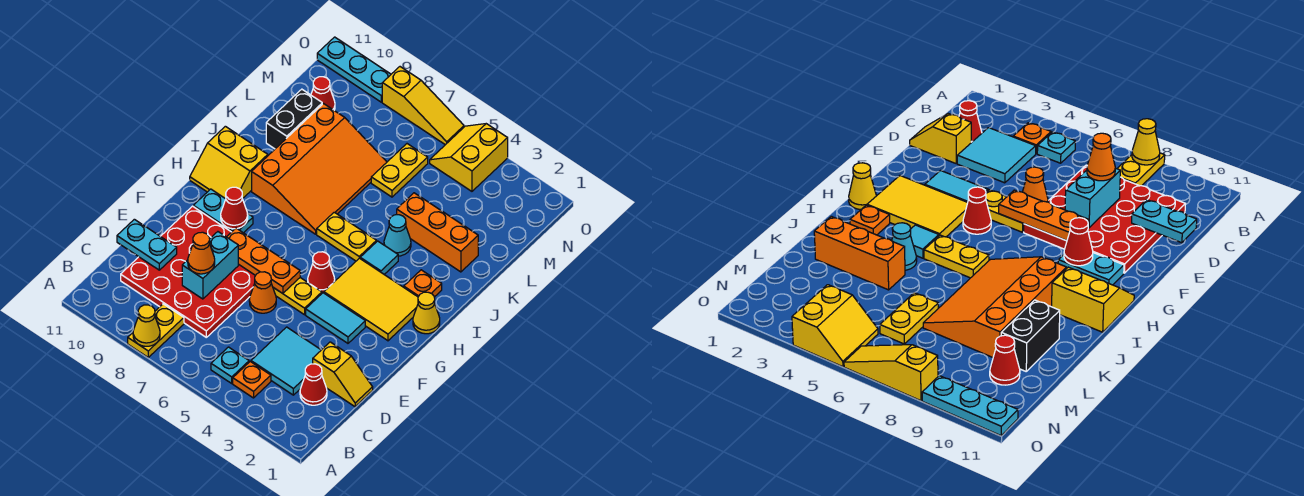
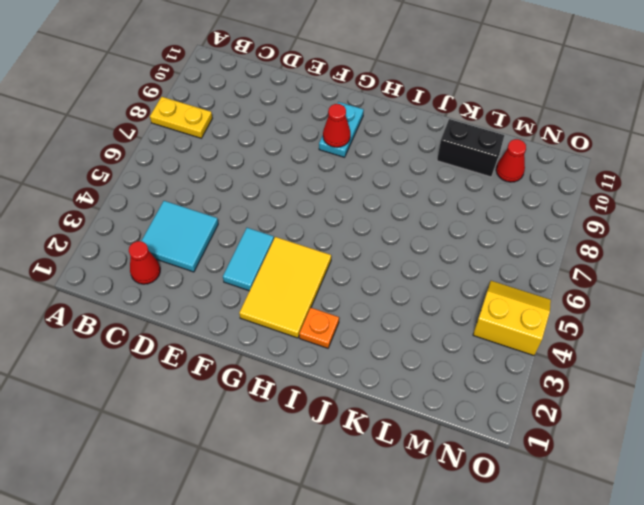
none -> orange plate B4 level 1
none -> cyan plate B5 level 1
none -> red plate C7:F10 level 1
none -> yellow slope D1:D2 level 1 top 2

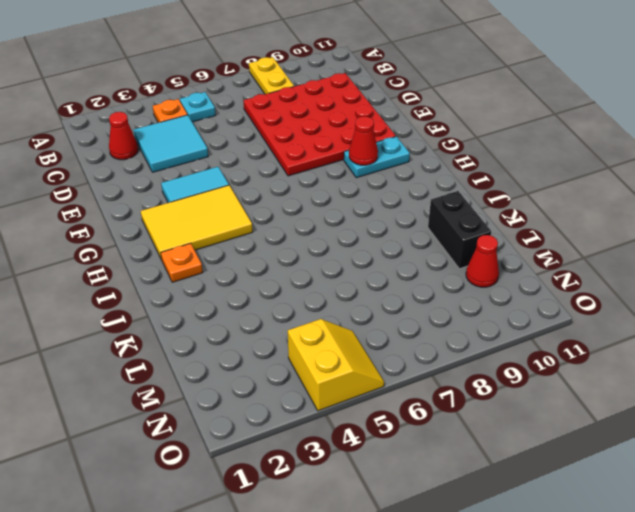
none -> yellow slope D1:D2 level 1 top 2
none -> orange cone E6 level 1
none -> yellow plate F5:F6 level 1
none -> red cone G5 level 1

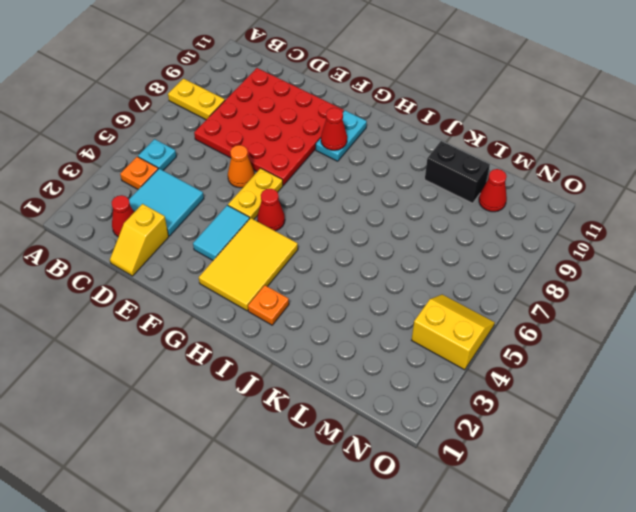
none -> yellow cone H1 level 1
none -> yellow slope H10:I11 level 1 top I
none -> cyan tile I4 level 1
none -> yellow plate I5:I6 level 1

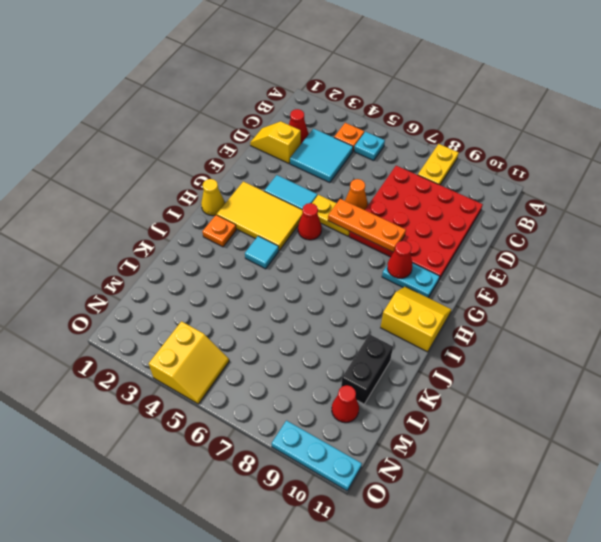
none -> yellow plate I5:I6 level 1
none -> orange slope I7:L9 level 1 top 9
none -> cyan cone J4 level 1
none -> orange brick K2:K4 level 1

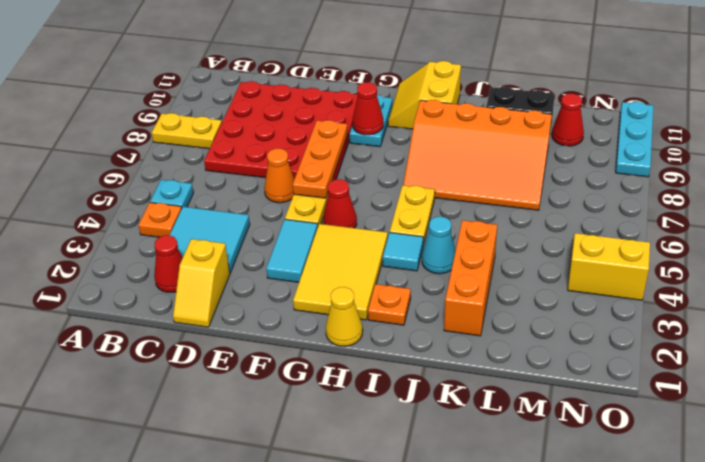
none -> yellow plate L6:M6 level 1
none -> yellow slope O6:O8 level 1 top 8
none -> yellow cone A8 level 2
none -> cyan brick D8:E8 level 2

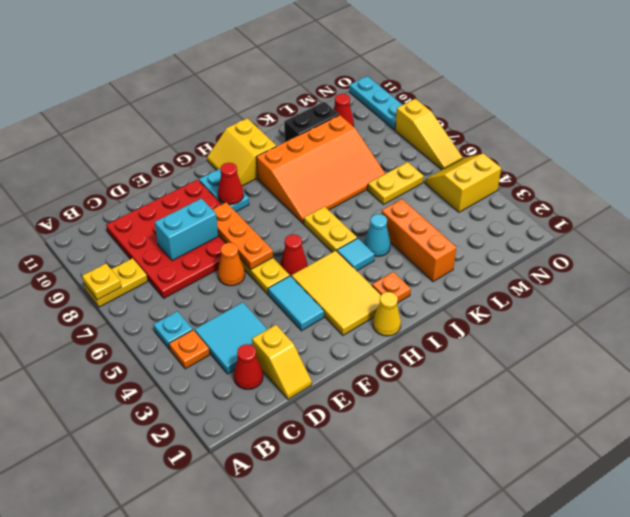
yellow plate A8 level 2 -> yellow cone A8 level 2
none -> cyan plate D10:D11 level 2
none -> orange cone D8 level 3

